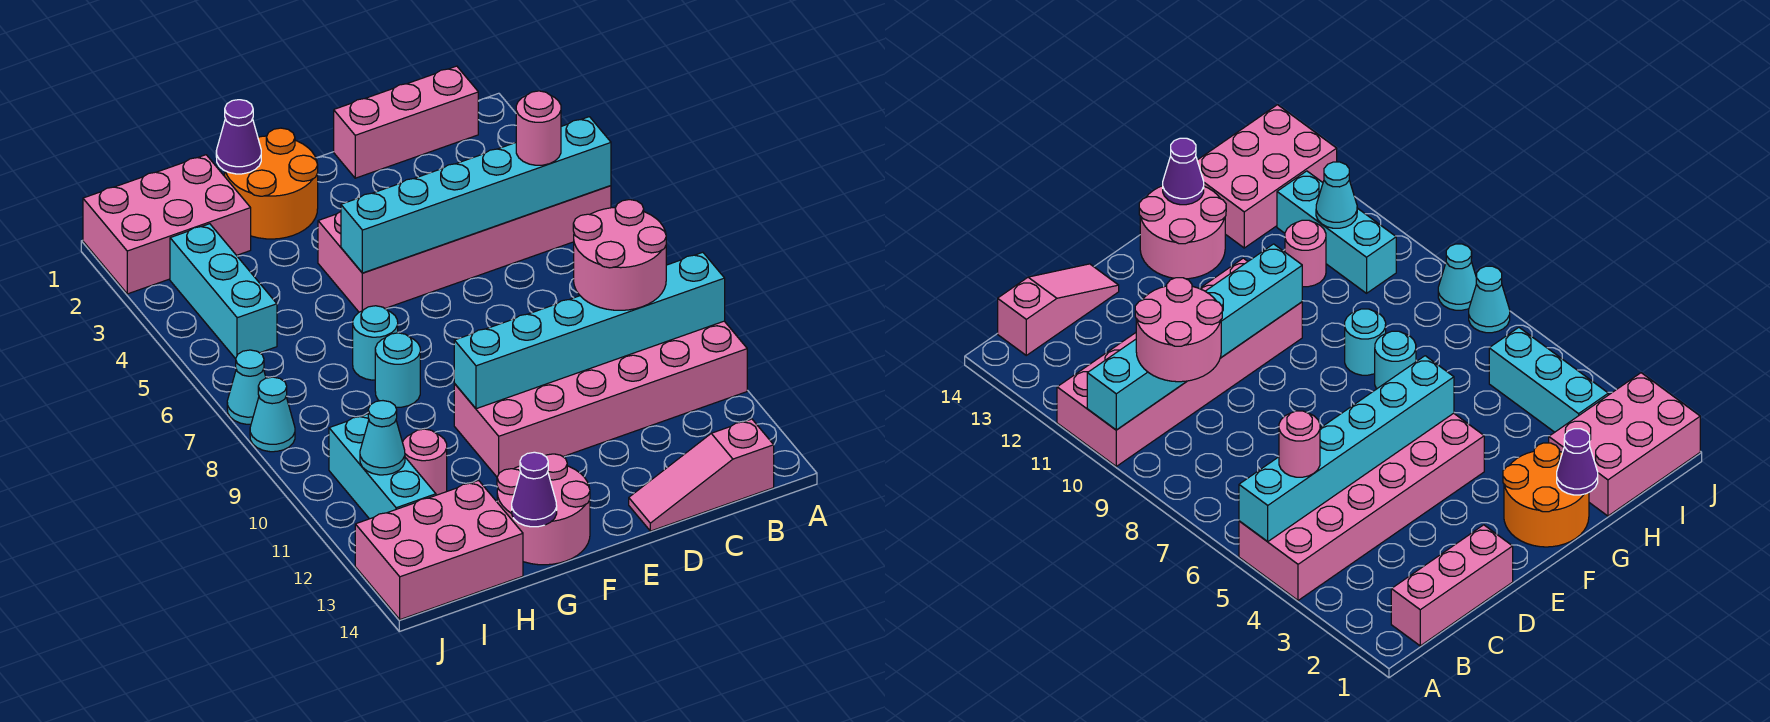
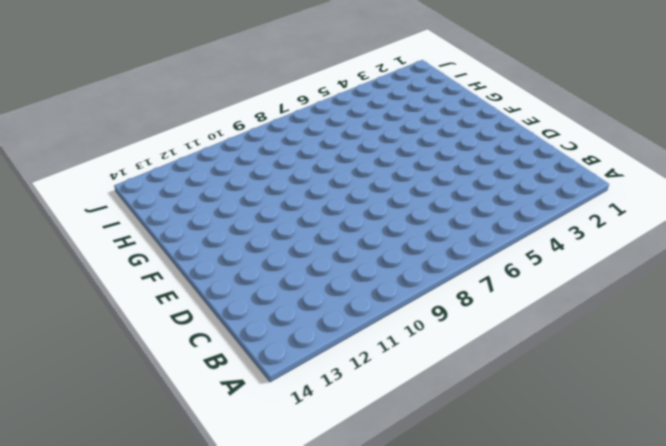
none -> pink brick A4:F5 level 1
none -> pink brick A10:F11 level 1
none -> pink brick B1:D1 level 1

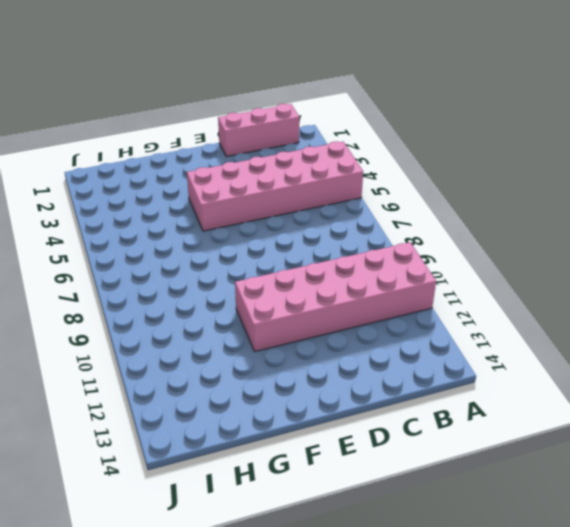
none -> pink slope B14:D14 level 1 top B
none -> orange round brick F1:G2 level 1
none -> pink round brick F13:G14 level 1

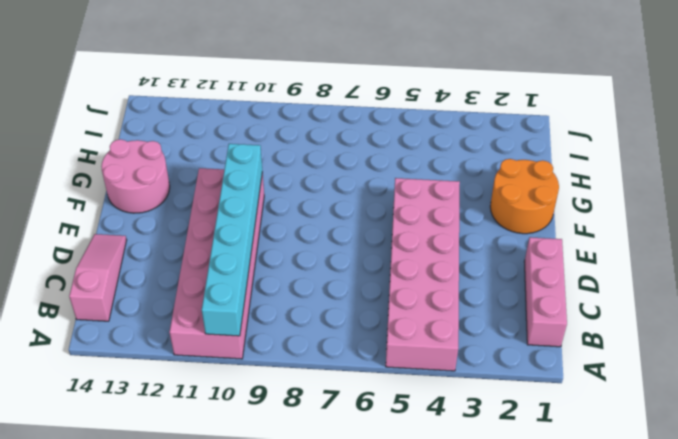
none -> cyan round brick G7 level 1
none -> cyan round brick G8 level 1
none -> pink brick H1:J2 level 1

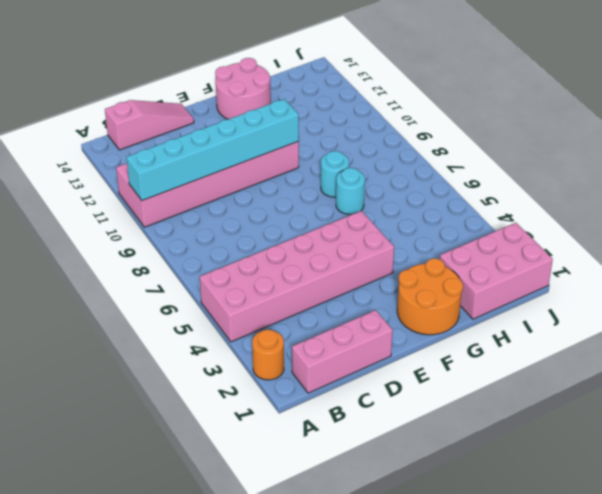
orange round brick A2 level 1 -> none
none -> pink round brick H11 level 1
none -> pink brick H13:J14 level 1
none -> cyan brick I3:I5 level 1

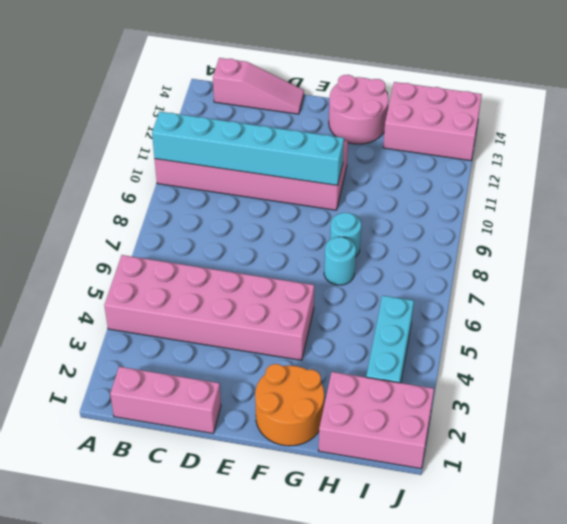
none -> pink round brick H11 level 1
none -> cyan brick I10:I12 level 1
none -> cyan cone J7 level 1

